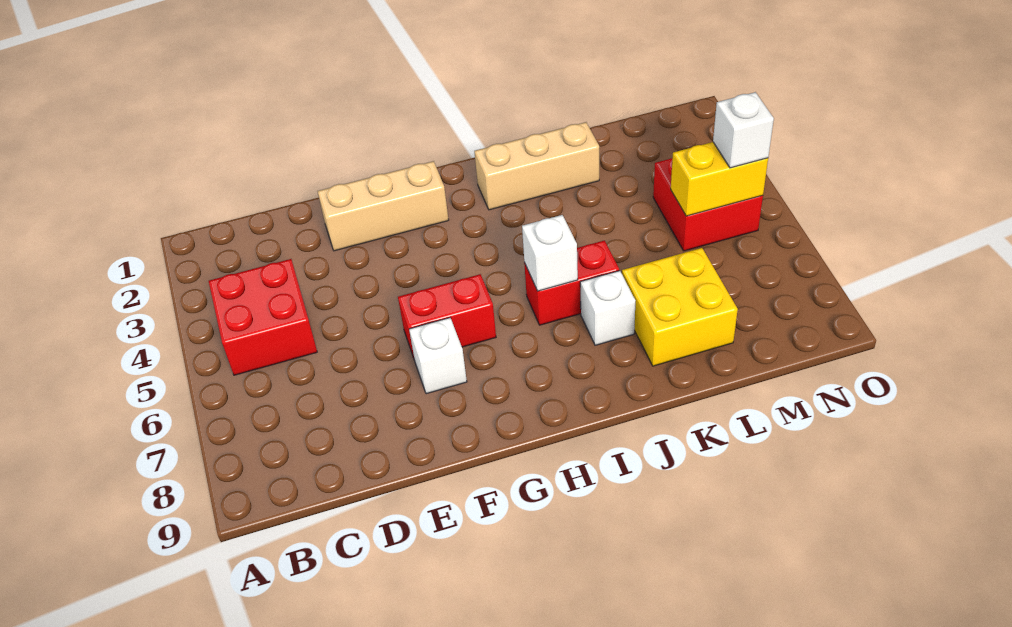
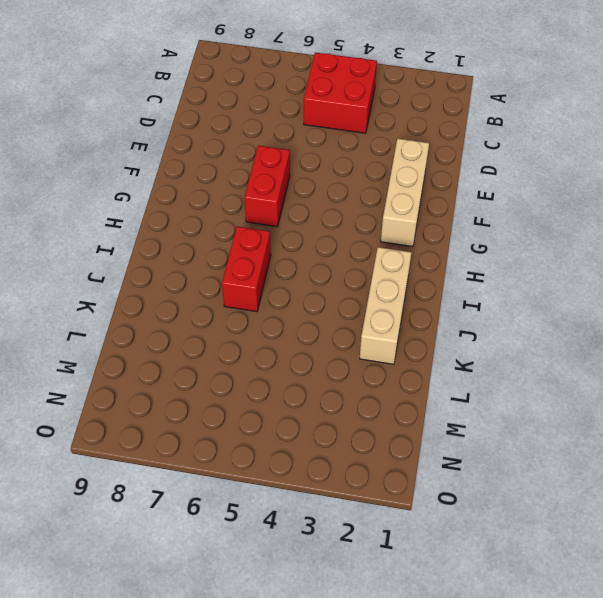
none -> white brick F7 level 1
none -> white brick J7 level 1
none -> yellow brick K7:L8 level 1

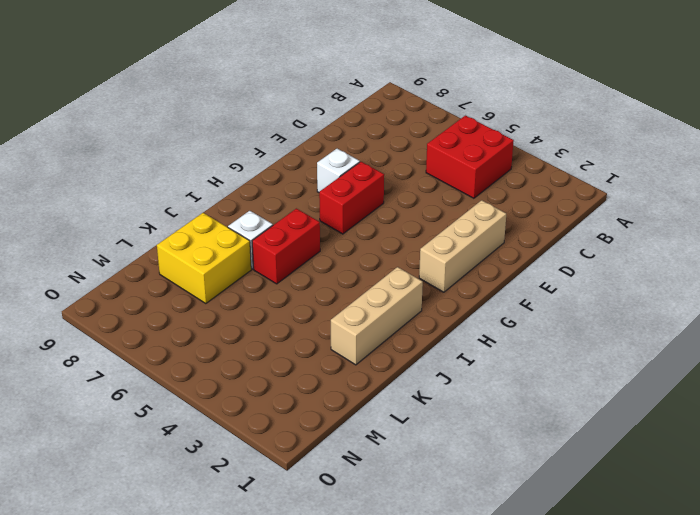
none -> red brick M4:N5 level 1
none -> white brick I6 level 2
none -> yellow brick M5:N5 level 2

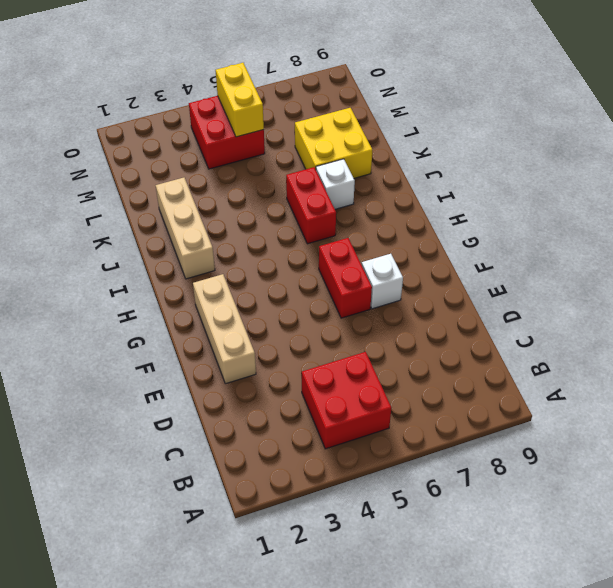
none -> white brick I6 level 2
none -> white brick N5 level 3

